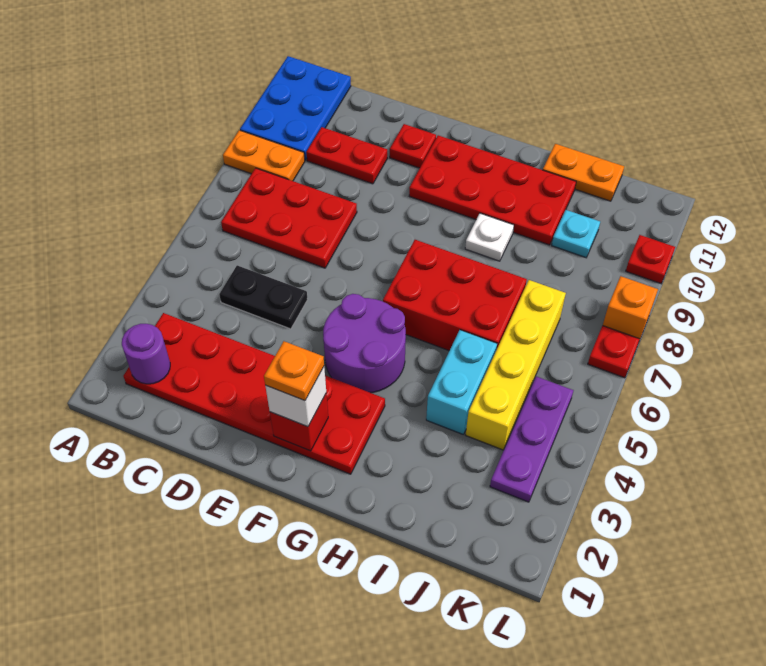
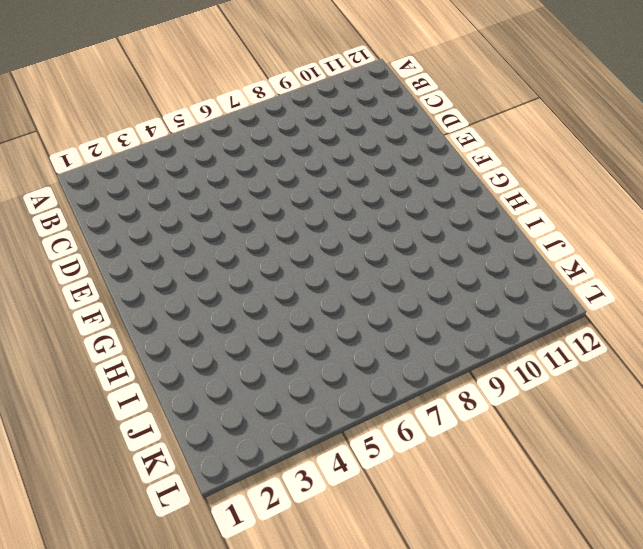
none -> orange plate A9:B9 level 1
none -> blue plate A10:B12 level 1
none -> red plate B2:G3 level 1

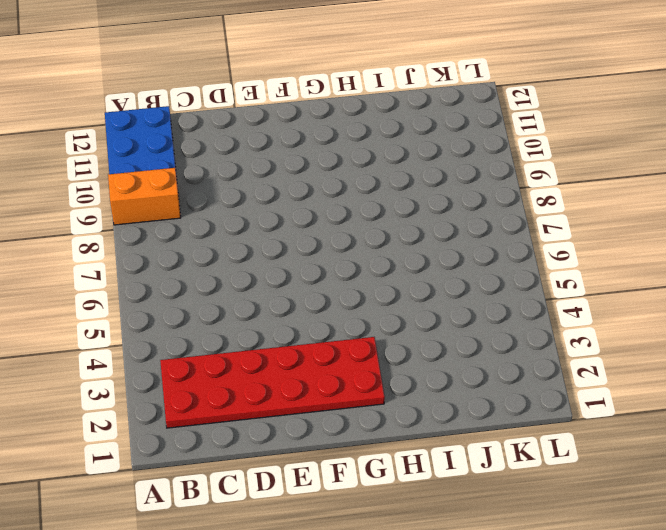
orange brick A9:B9 level 1 -> orange plate A9:B9 level 1
none -> red plate B7:D8 level 1
none -> black plate C5:D5 level 1
none -> red plate C10:D10 level 1

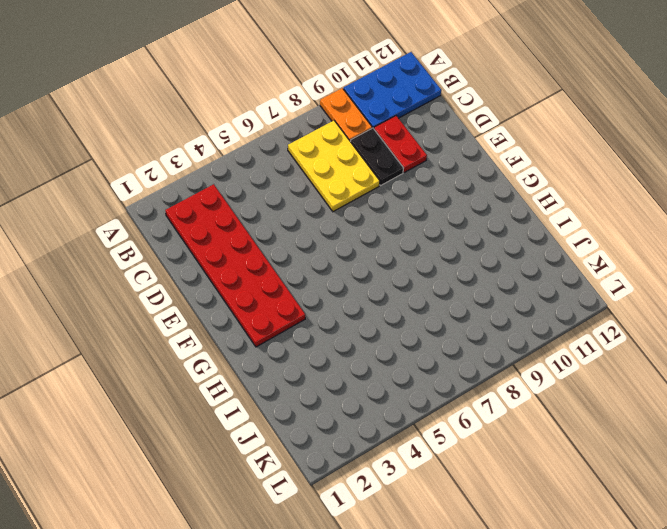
yellow plate B7:D8 level 1 -> red plate B7:D8 level 1
black plate C9:D9 level 1 -> black plate C5:D5 level 1
none -> red plate E11 level 1
none -> purple round brick F4:G5 level 1
none -> red plate F10:I11 level 1

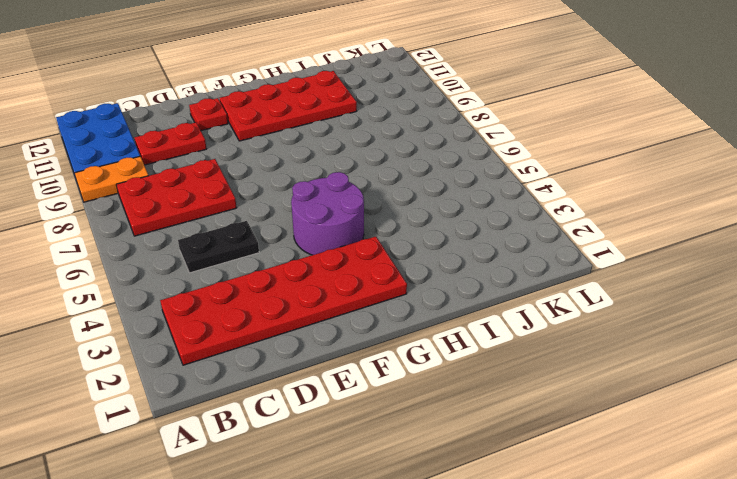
none -> red brick G6:I7 level 1
none -> white plate H9 level 1
none -> cyan brick I4:I5 level 1

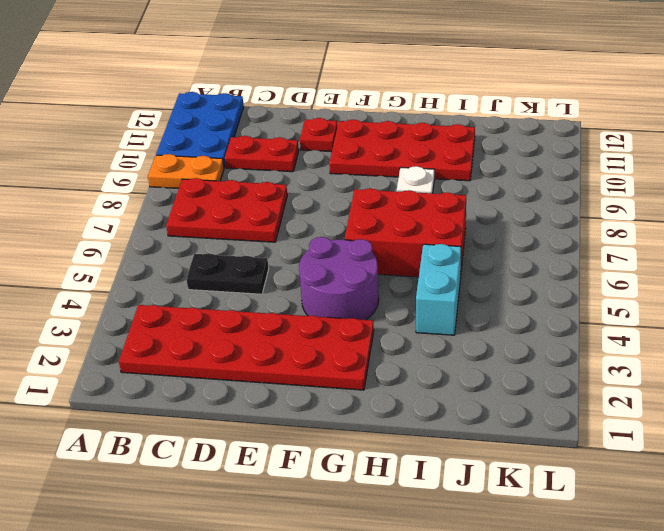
none -> orange plate I12:J12 level 1
none -> yellow brick J4:J7 level 1
none -> cyan plate J10 level 1

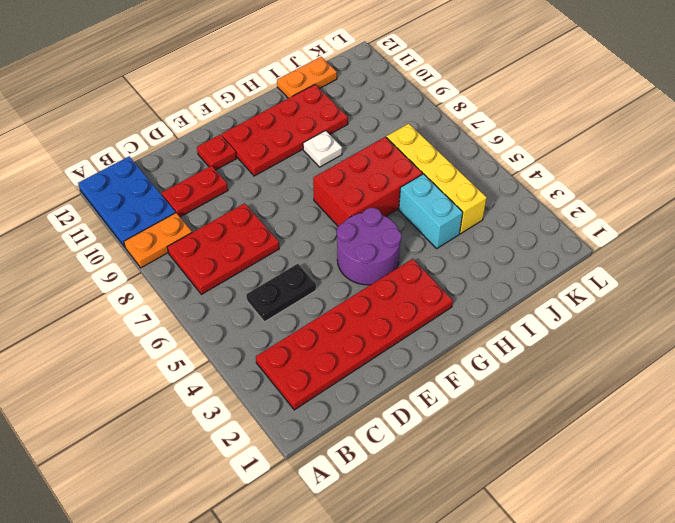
none -> cyan plate J10 level 1
none -> purple plate K3:K5 level 1
none -> red plate L7 level 1

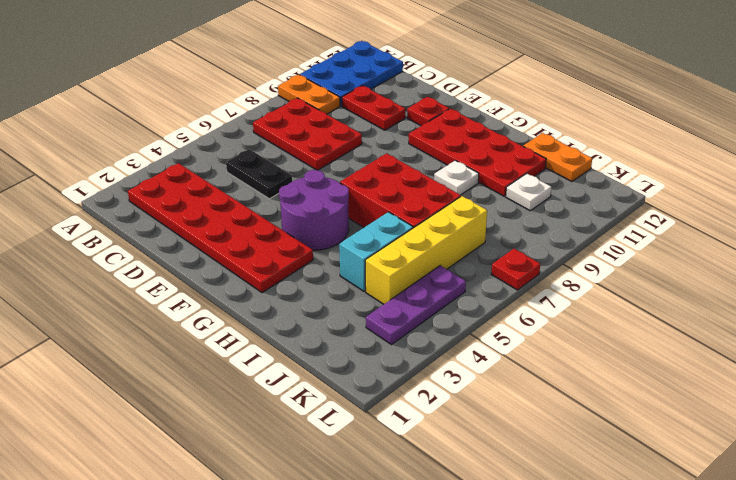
white plate J10 level 1 -> cyan plate J10 level 1
none -> orange brick L8 level 1
none -> red plate L10 level 1
none -> purple round brick B2 level 2

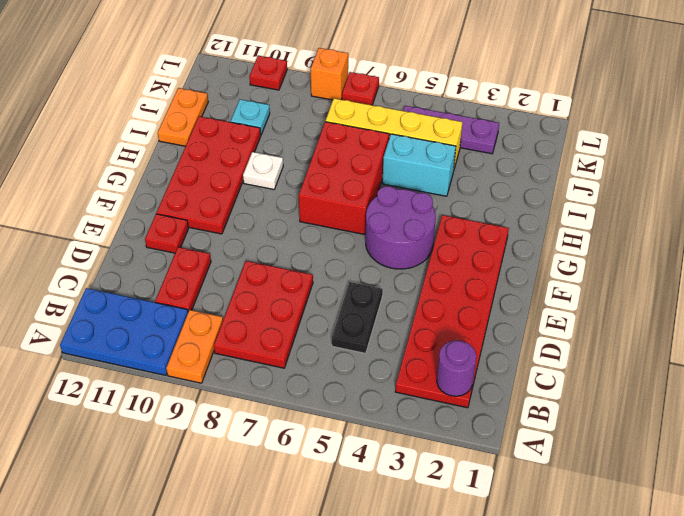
none -> red brick F2 level 2
none -> white brick F2 level 3
none -> orange plate F2 level 4

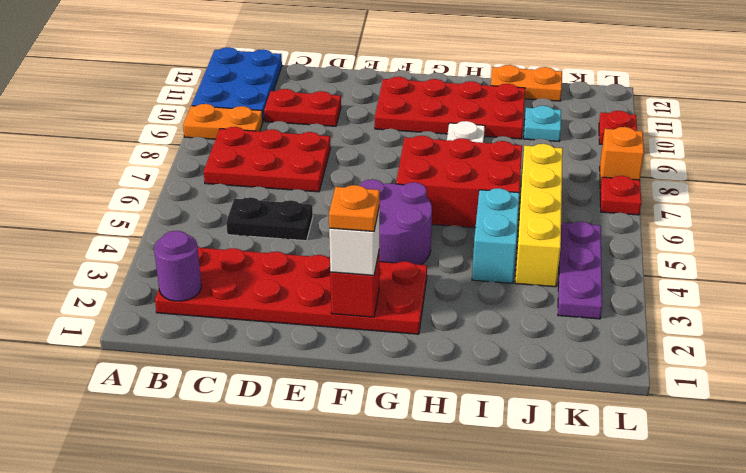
none -> red plate E11 level 1

